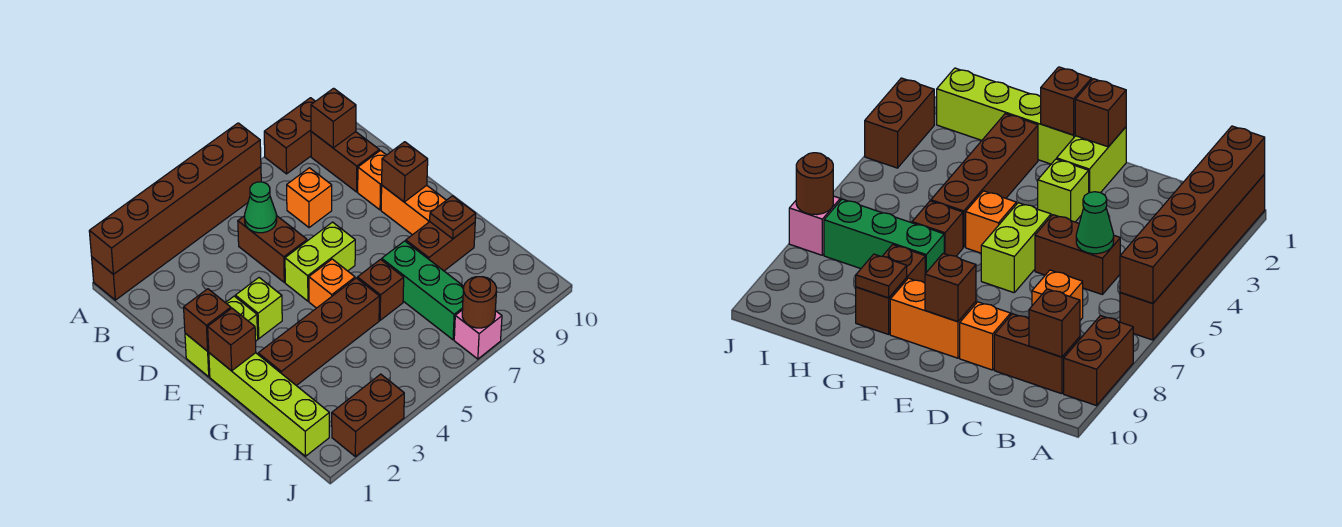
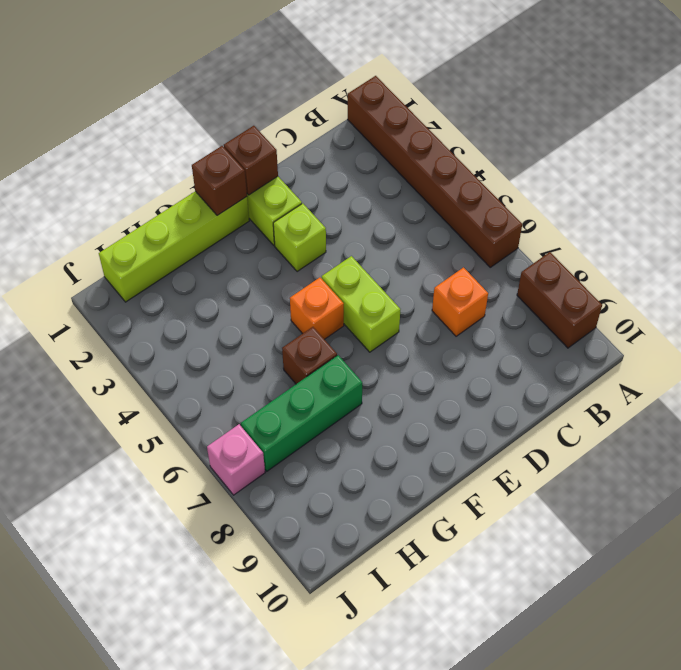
none -> brown brick B9:C9 level 1
none -> brown brick C5:D5 level 1
none -> orange brick D9 level 1

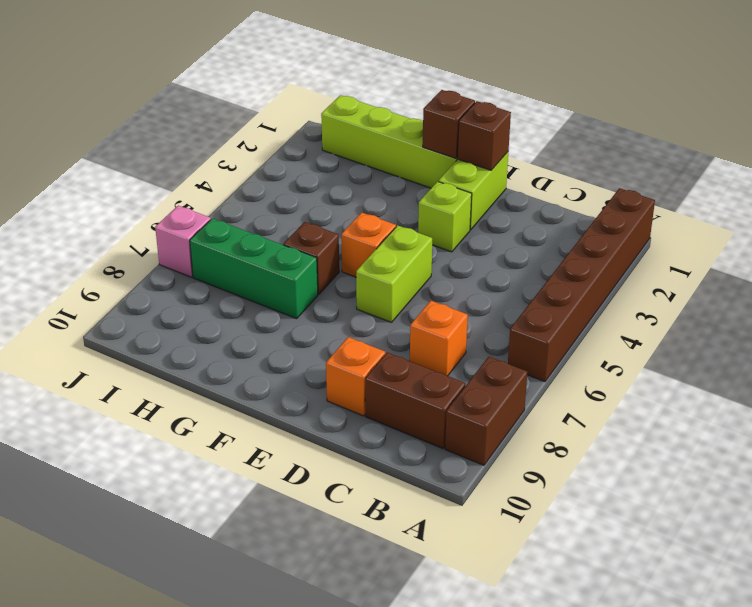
none -> brown brick C5:D5 level 1
none -> orange brick E9:F9 level 1
none -> brown brick G2:G5 level 1

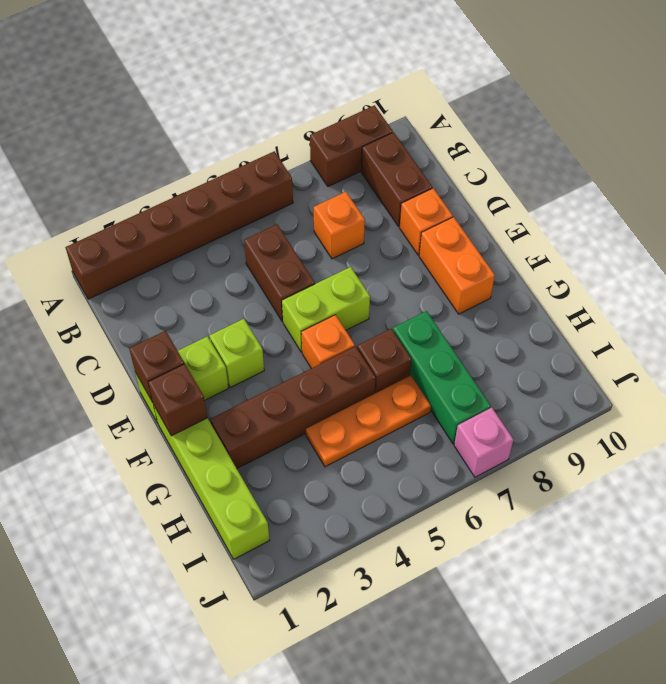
orange plate H4:H6 level 1 -> none
none -> brown brick G8:G9 level 1
none -> brown brick J2:J3 level 1
none -> brown brick A1:A6 level 2

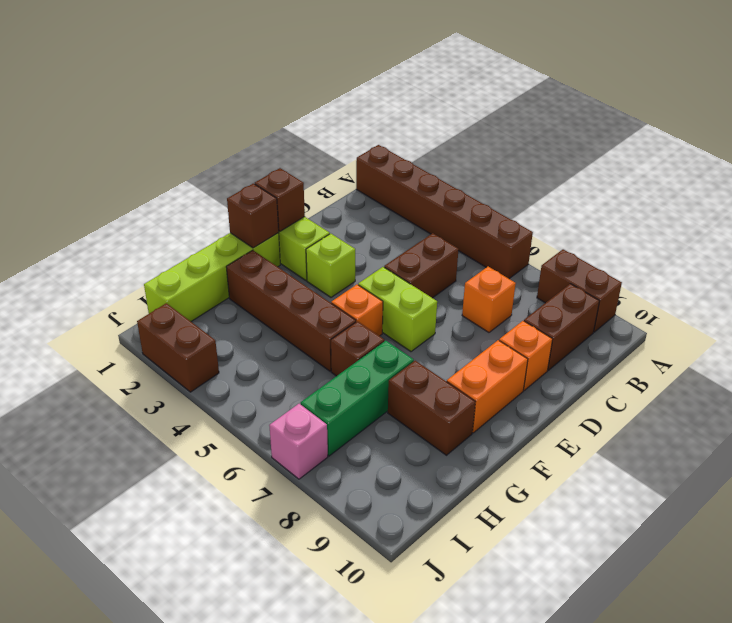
none -> brown brick A1:A6 level 2
none -> brown brick B9 level 2
none -> green cone C5 level 2

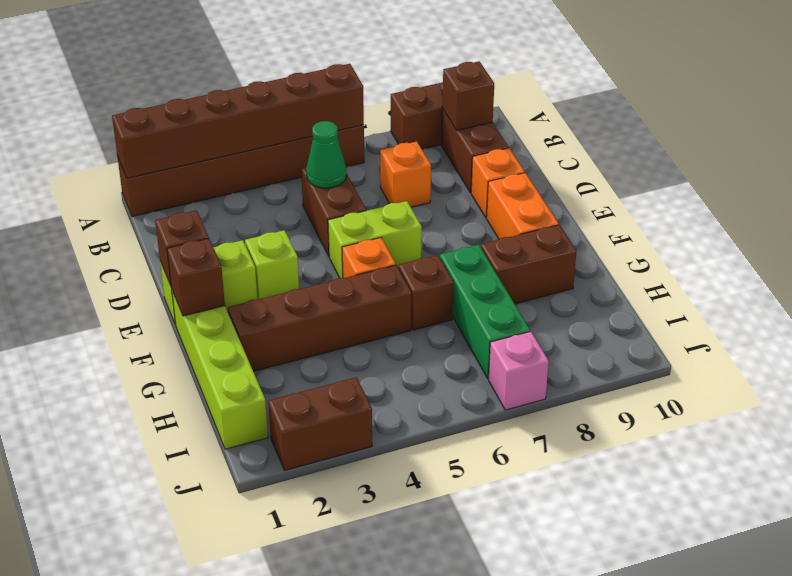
none -> brown brick E9 level 2
none -> brown plate G9 level 2
none -> brown round brick J7 level 2

